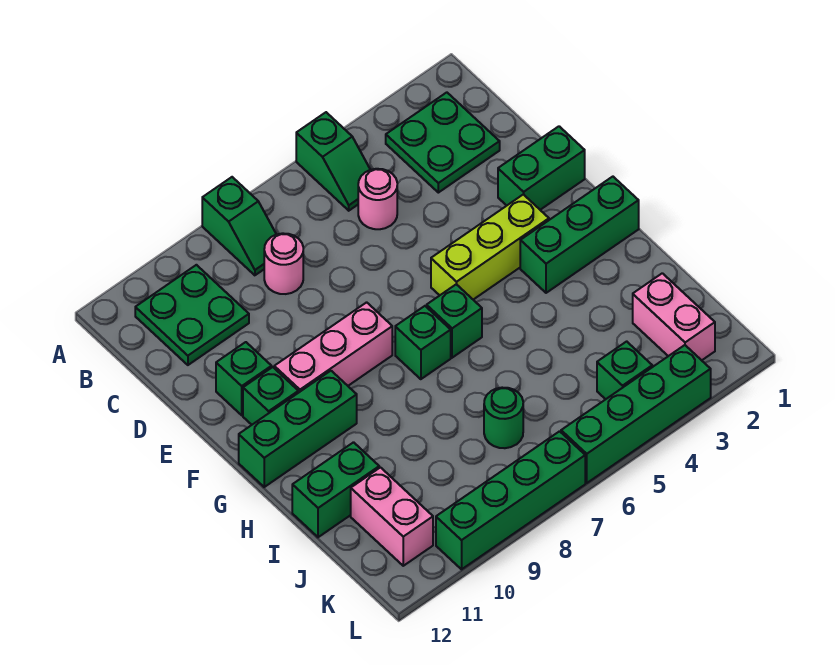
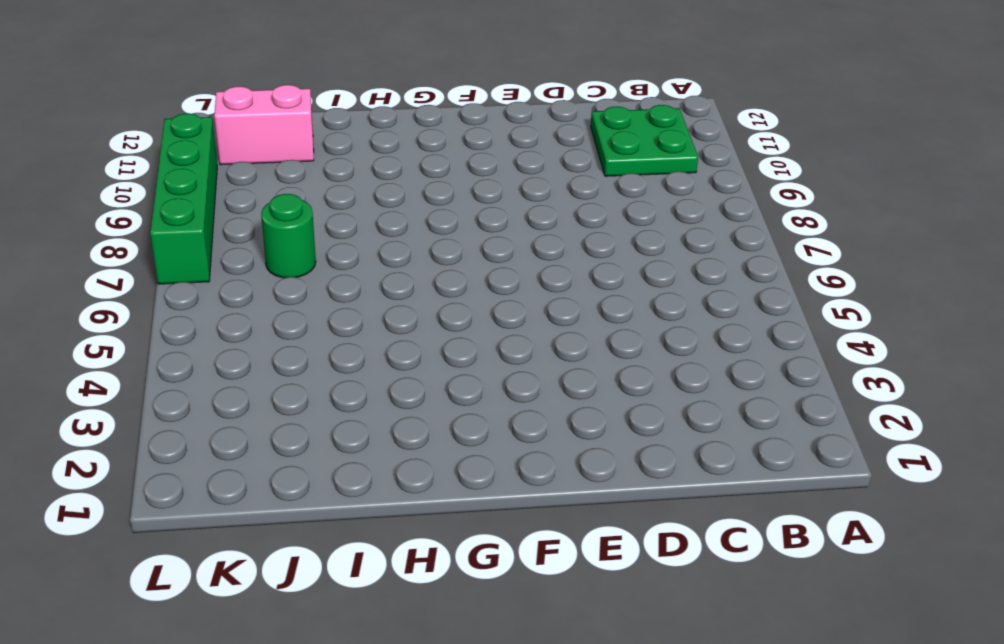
none -> green slope A5:B5 level 1 top A
none -> green slope A8:B8 level 1 top A
none -> green plate B2:C3 level 1

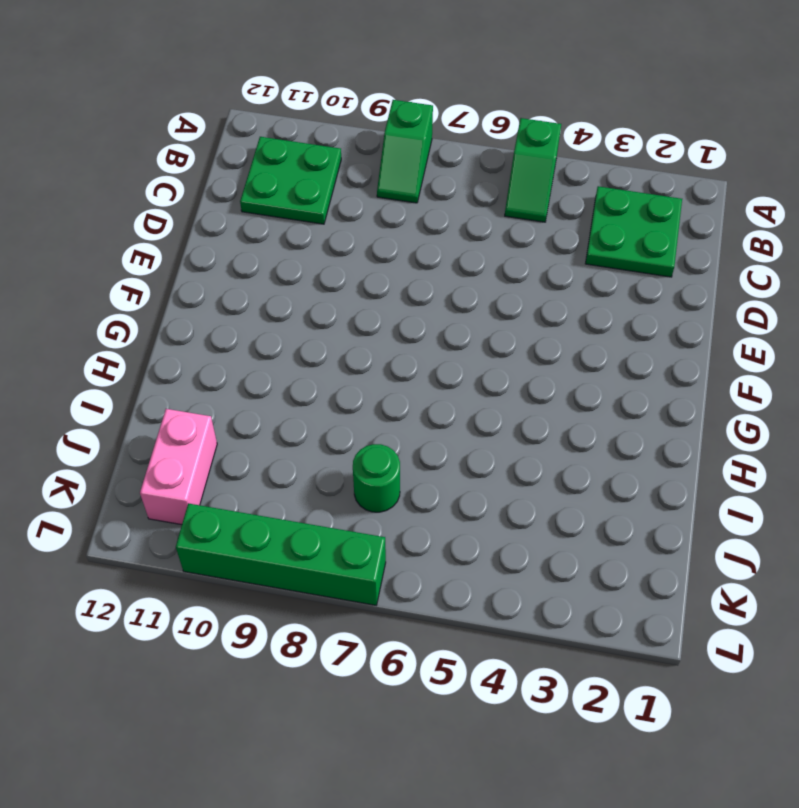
none -> pink round brick C5 level 1
none -> pink round brick C8 level 1
none -> green brick E1:E2 level 1

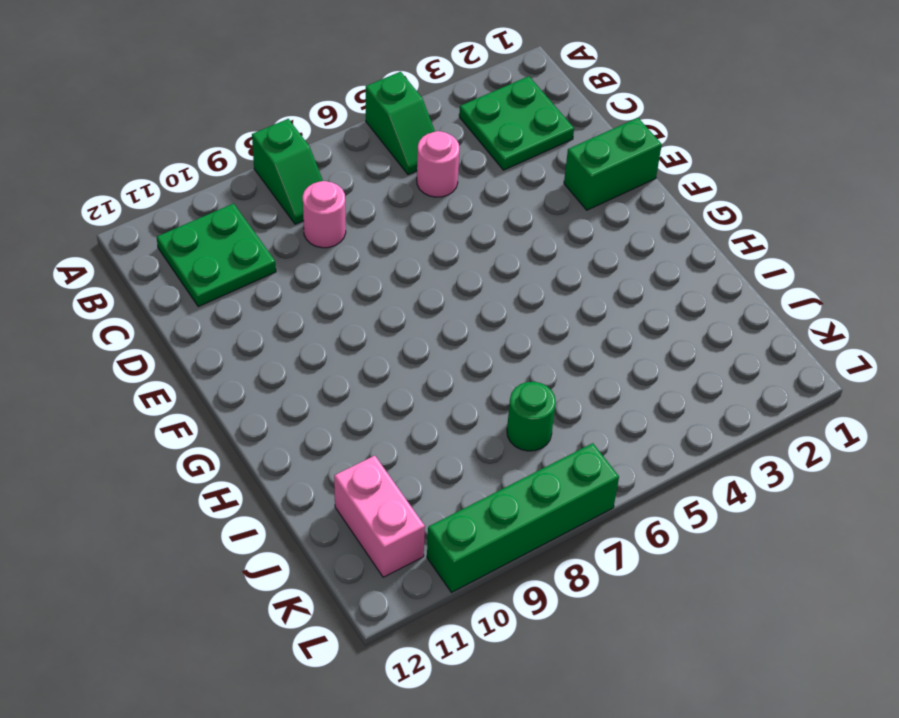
none -> green brick E11 level 1
none -> lime brick F3:F5 level 1
none -> pink brick F8:F10 level 1

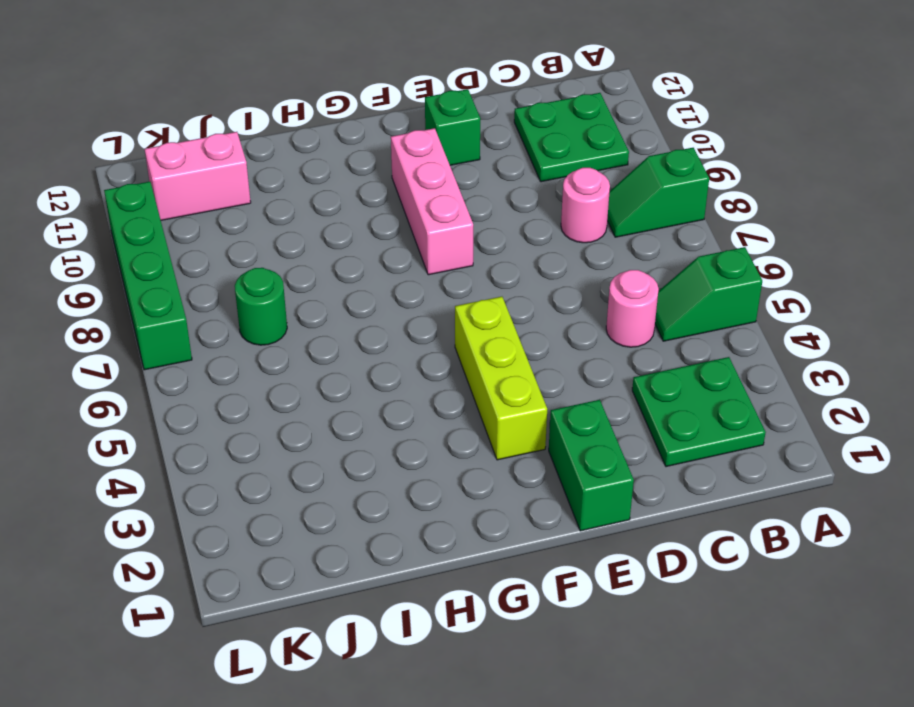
none -> green brick F11 level 1
none -> green brick G1:G3 level 1
none -> green brick G6 level 1

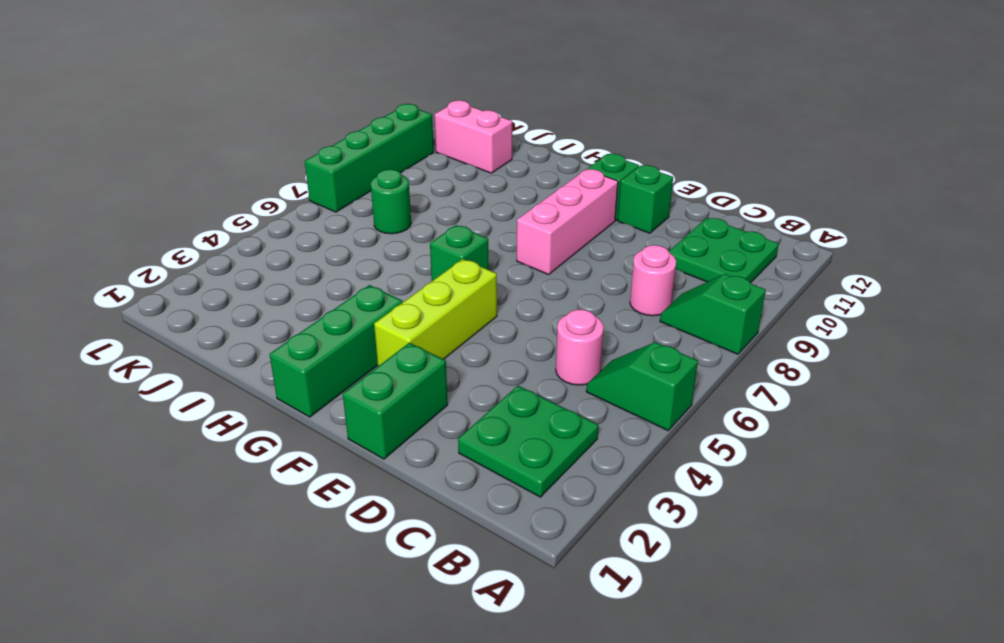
none -> green brick G7 level 1
none -> green brick G10:G12 level 1
none -> green brick I11:I12 level 1

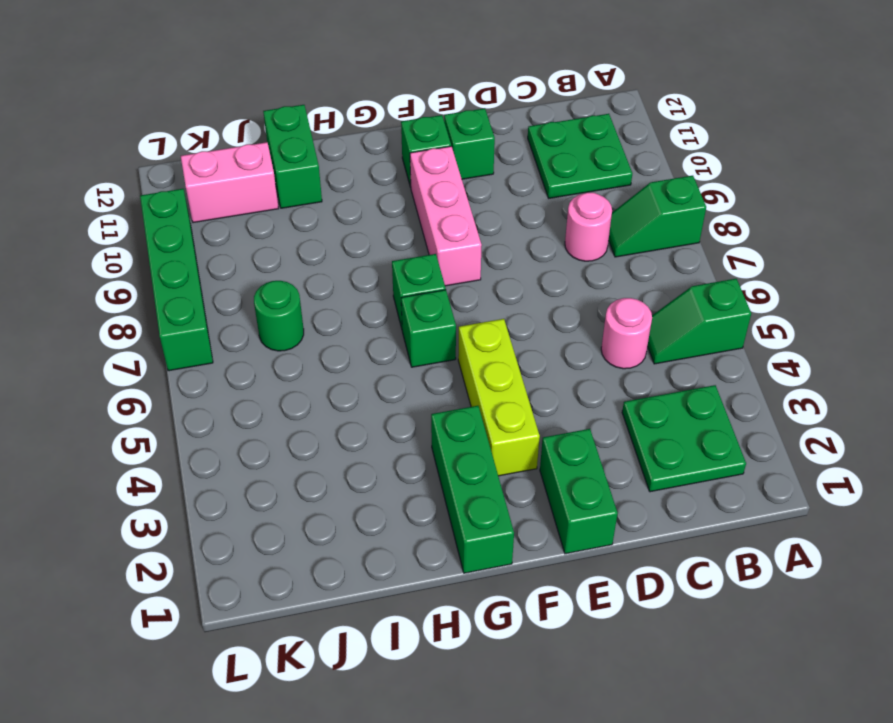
none -> green brick G10:G12 level 1
none -> pink brick J2:K2 level 1
none -> green brick K4 level 1

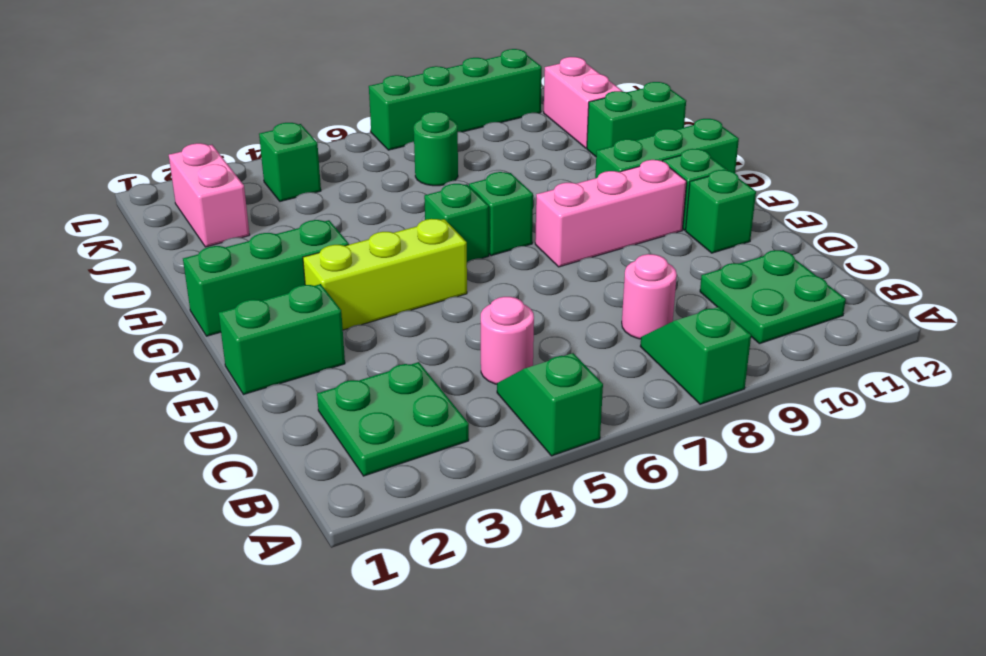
none -> green brick L3:L6 level 1

